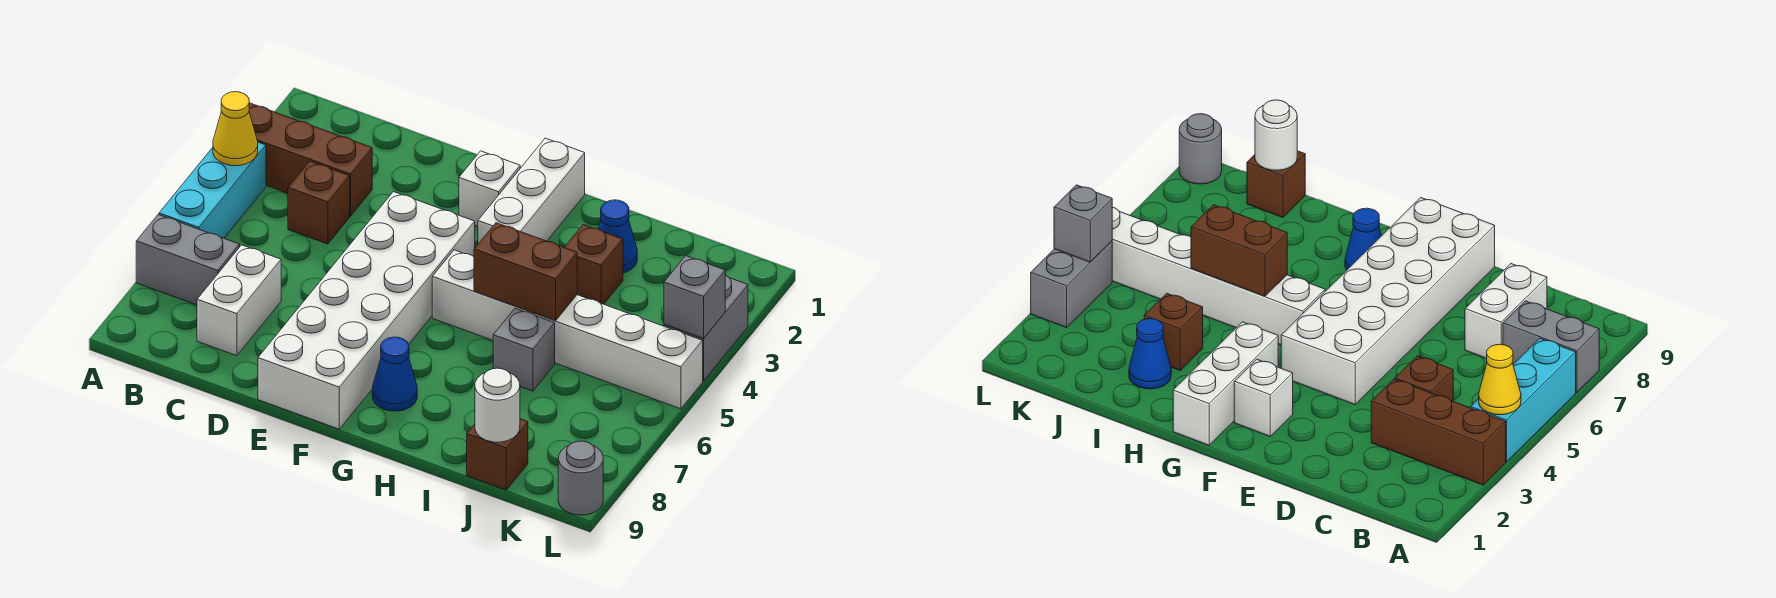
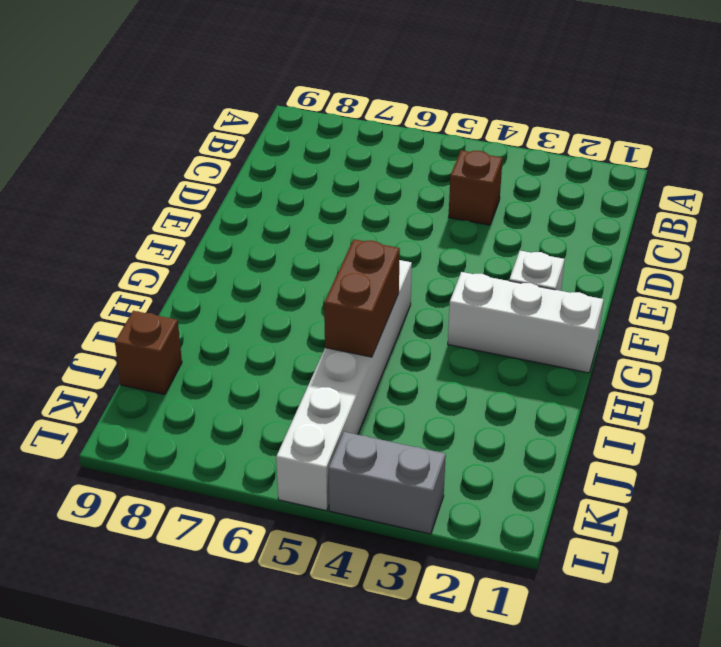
none -> brown brick A3:C3 level 1
none -> cyan brick A4:A6 level 1
none -> grey brick A7:B7 level 1

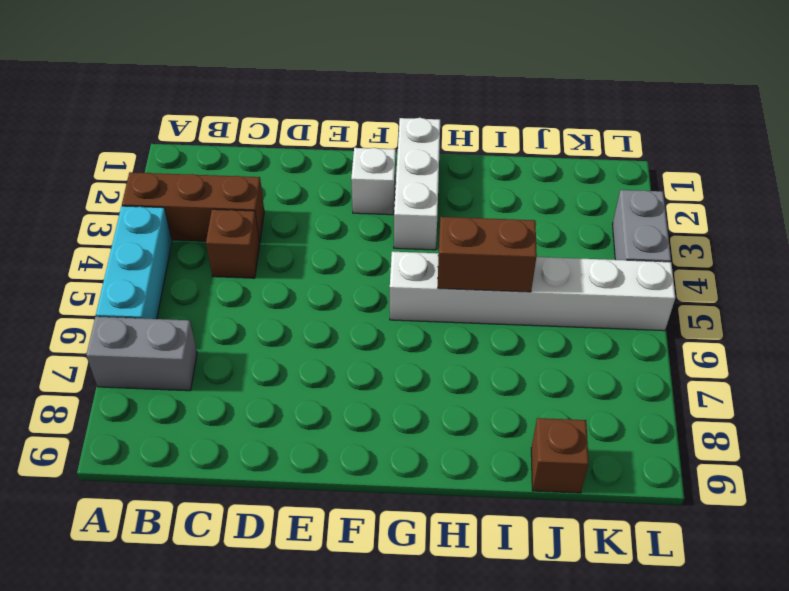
none -> white brick C7:C8 level 1
none -> white brick E4:F9 level 1
none -> blue cone G8 level 1

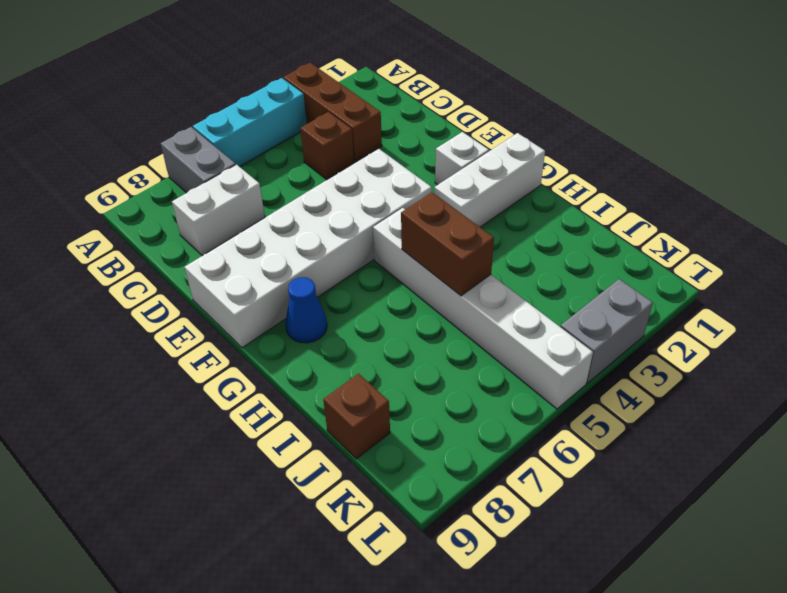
none -> blue cone I2 level 1
none -> brown brick I3 level 1
none -> grey brick I6 level 1

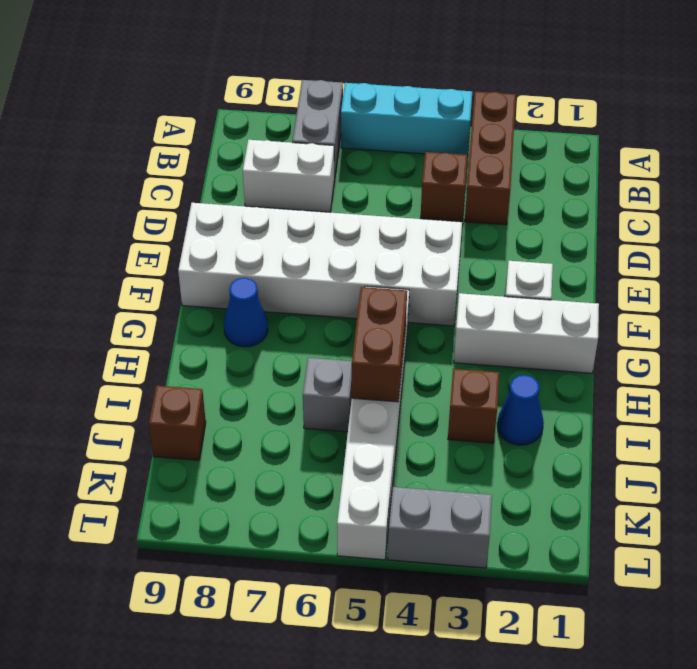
none -> grey round brick L9 level 1
none -> yellow cone A4 level 2
none -> white round brick J9 level 2

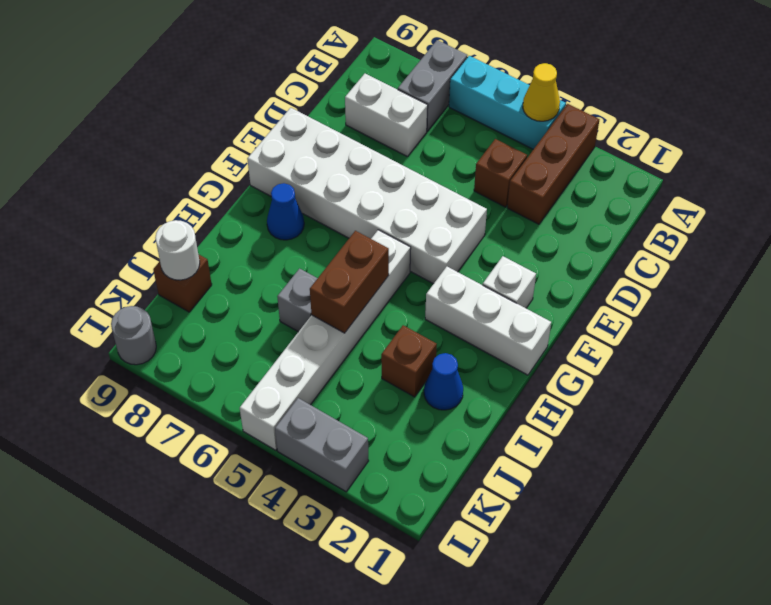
none -> grey brick L4 level 2

